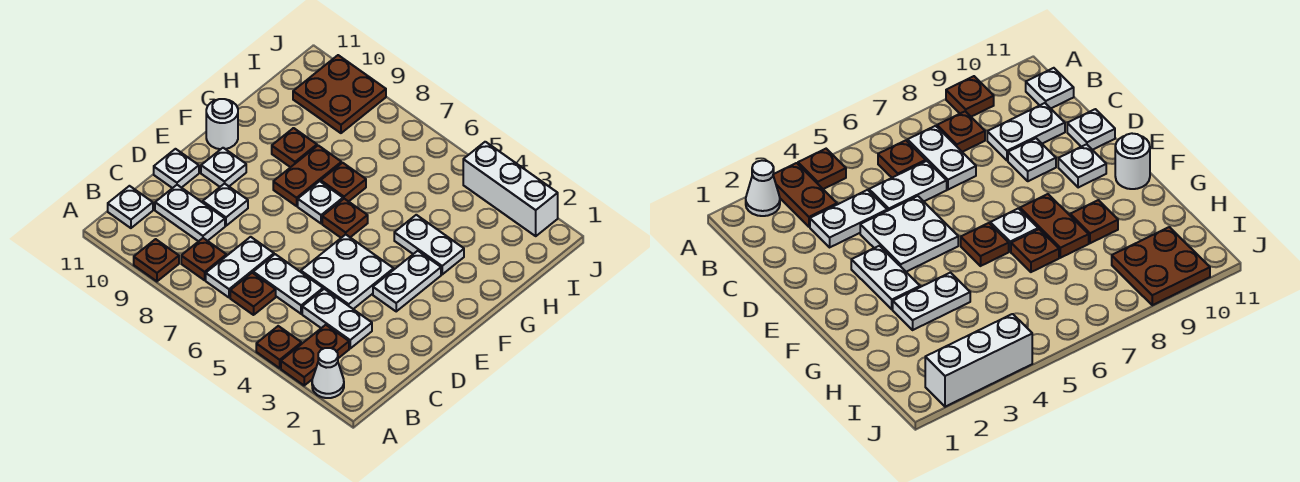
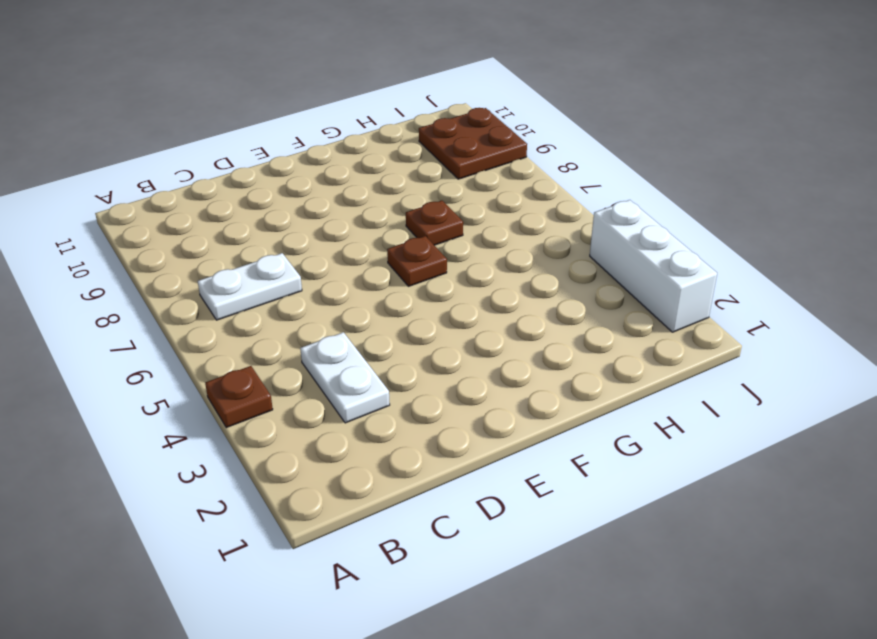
none -> white cone A2 level 1
none -> brown plate A3:B3 level 1
none -> brown plate A9 level 1

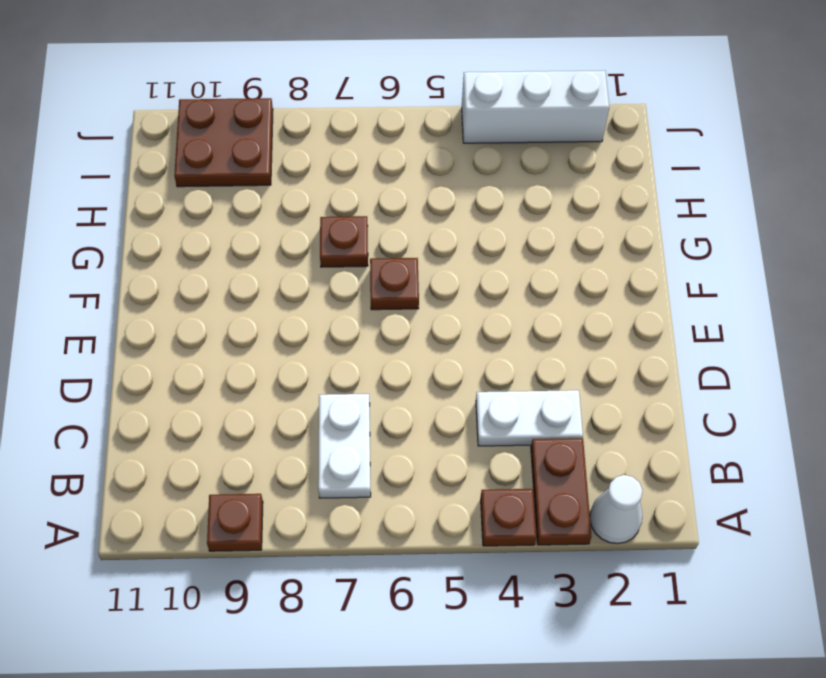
none -> brown plate B6 level 1
none -> brown plate B8 level 1
none -> white plate B11 level 1

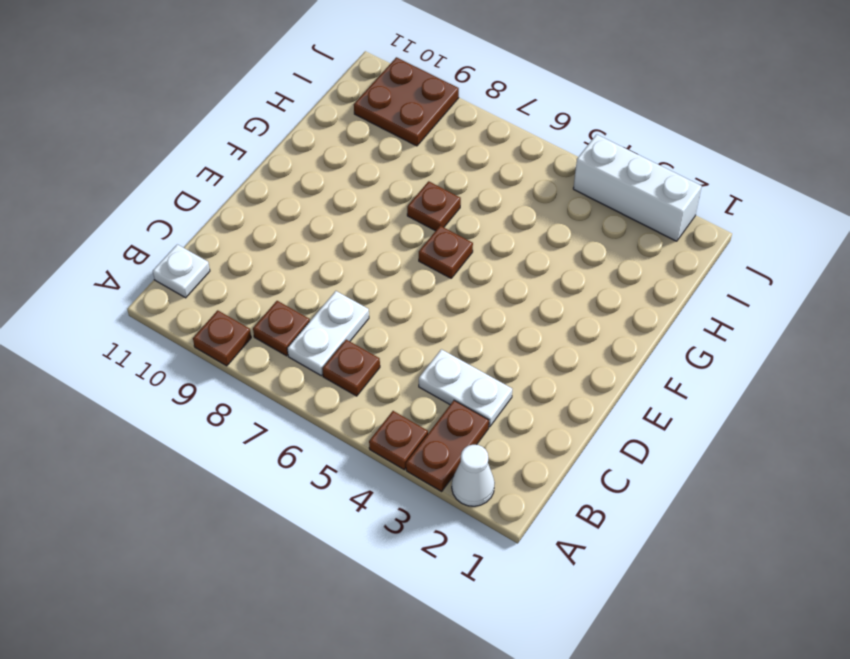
none -> white plate C5:C6 level 1
none -> white plate C9:C10 level 1
none -> white plate D4:E5 level 1

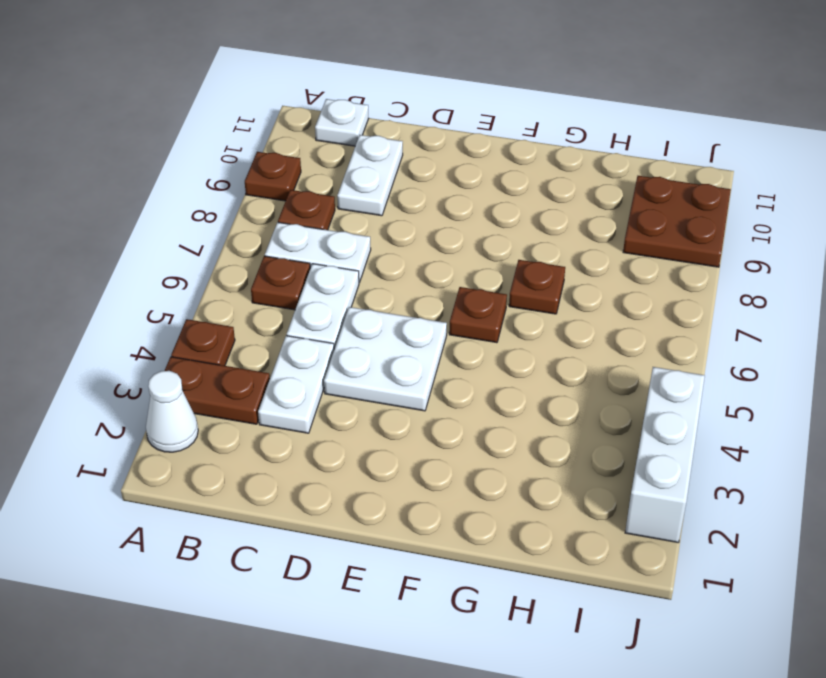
none -> white plate D9 level 1
none -> white plate D11 level 1
none -> white plate E3:F3 level 1

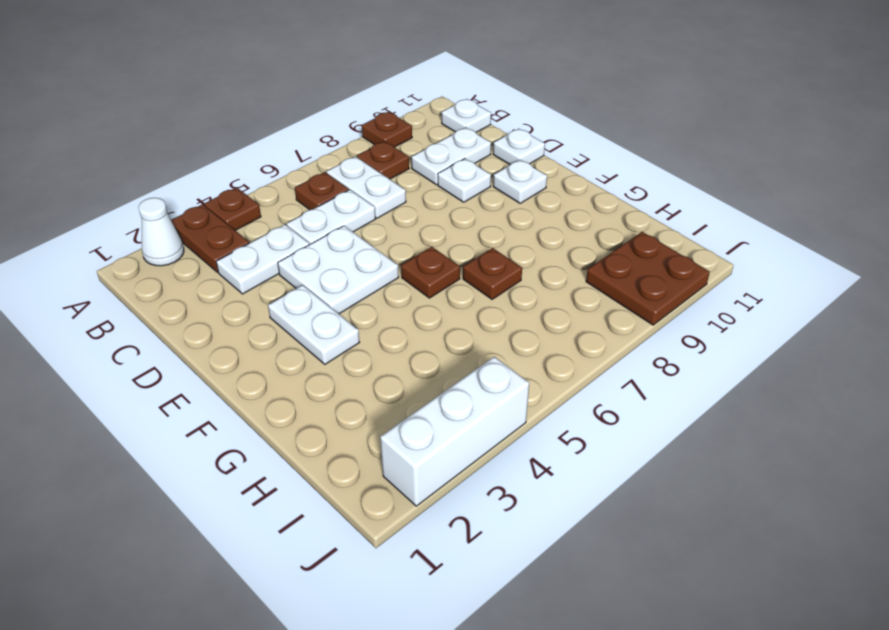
none -> white plate F7 level 1
none -> brown plate F8:G8 level 1
none -> white round brick F11 level 1

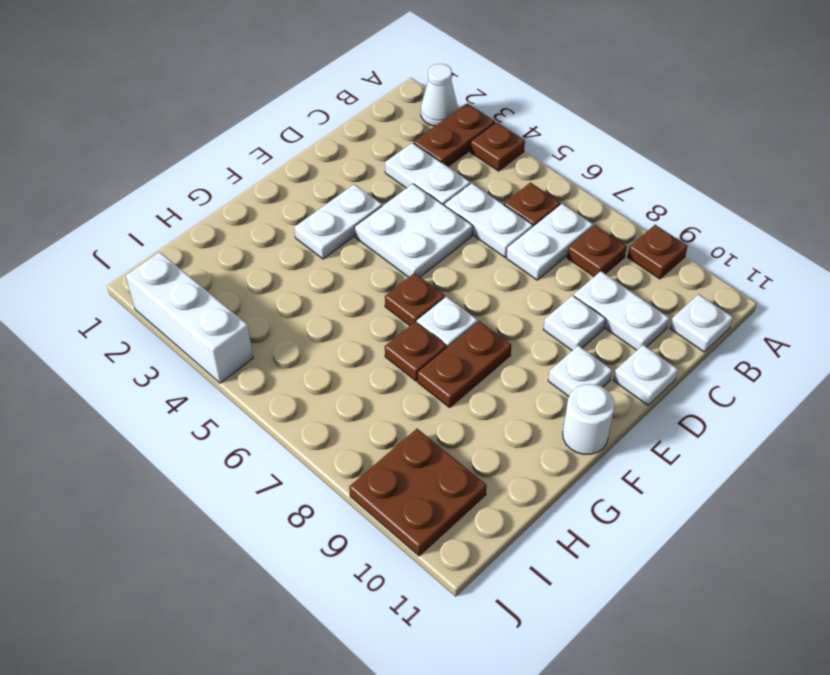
none -> white plate G3:G4 level 1
none -> brown plate G9 level 1

